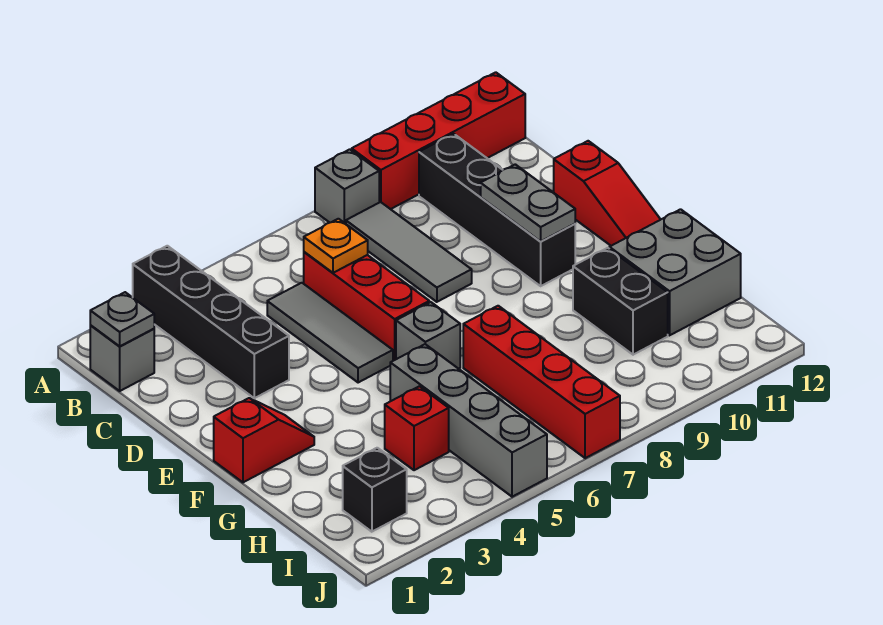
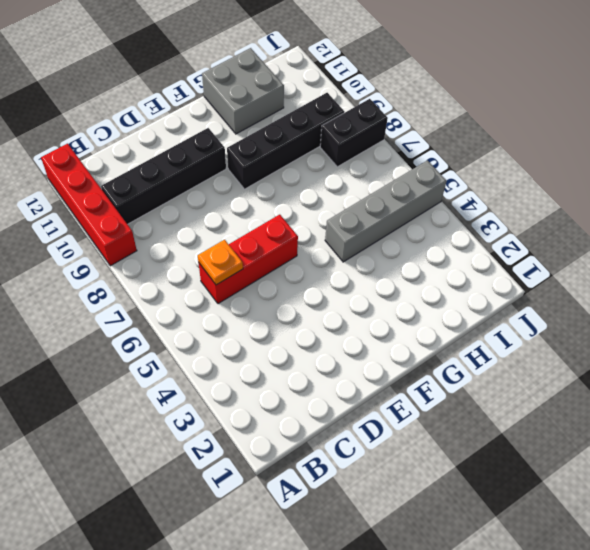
black brick F9:I9 level 1 -> black brick A3:D3 level 1
black brick I8:J8 level 1 -> black brick G10:H10 level 1
none -> grey brick A8 level 1
none -> grey brick B1 level 1
none -> grey tile B8:D8 level 1

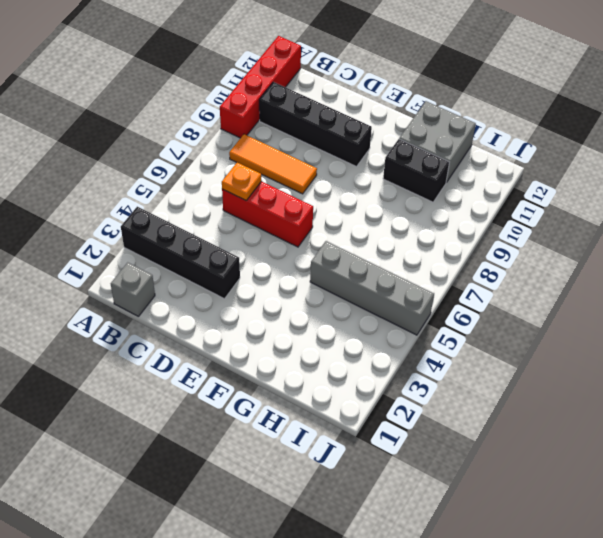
orange tile B8:D8 level 1 -> grey tile B8:D8 level 1
none -> grey brick A8 level 1
none -> grey tile C5:E5 level 1
none -> red slope D12:F12 level 1 top D

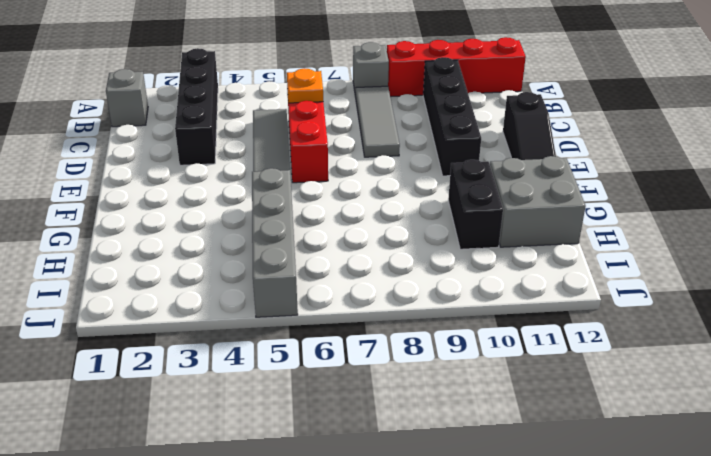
black slope D12:F12 level 1 top D -> red slope D12:F12 level 1 top D
none -> red slope F1:F2 level 1 top 1
none -> grey brick F6 level 1
none -> red brick G7:J7 level 1

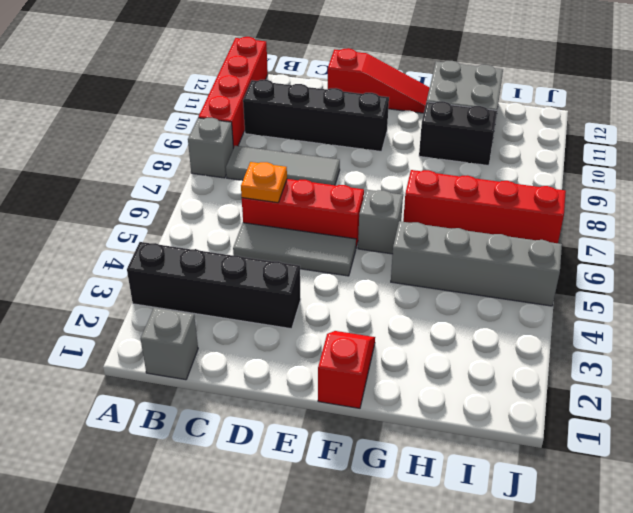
none -> red brick H4 level 1
none -> black brick I2 level 1
none -> grey plate B1 level 2

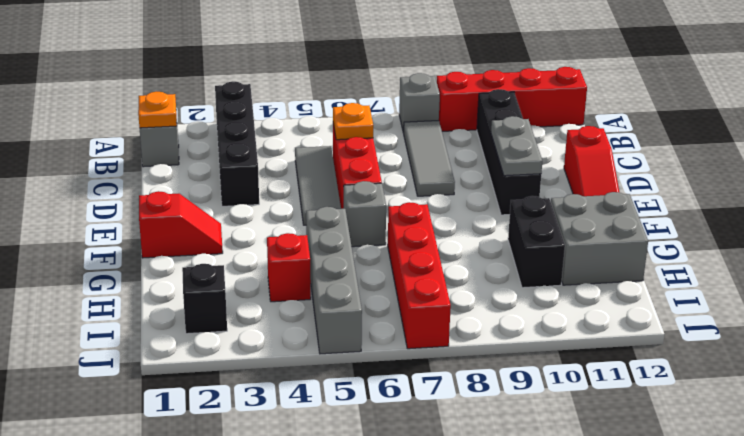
orange plate B1 level 2 -> grey plate B1 level 2

